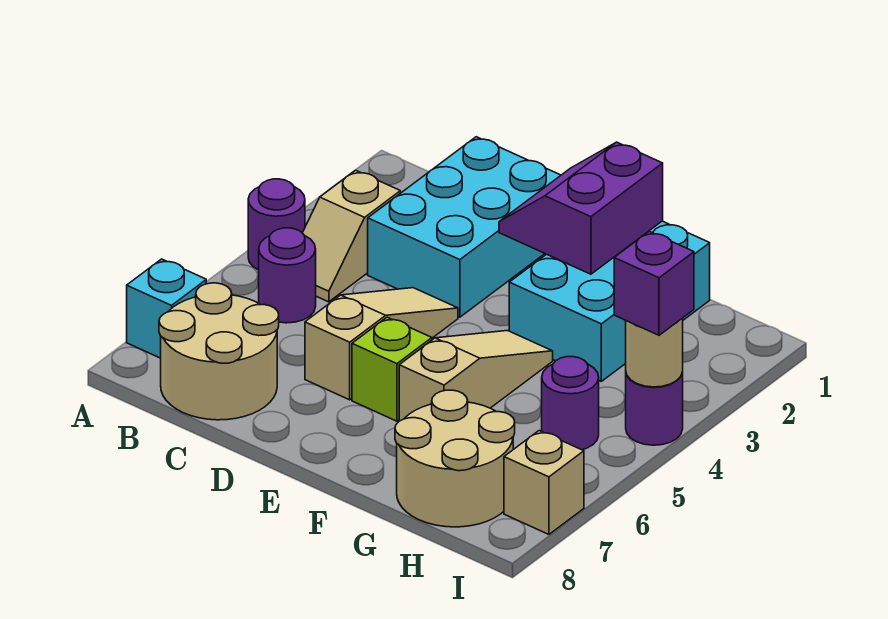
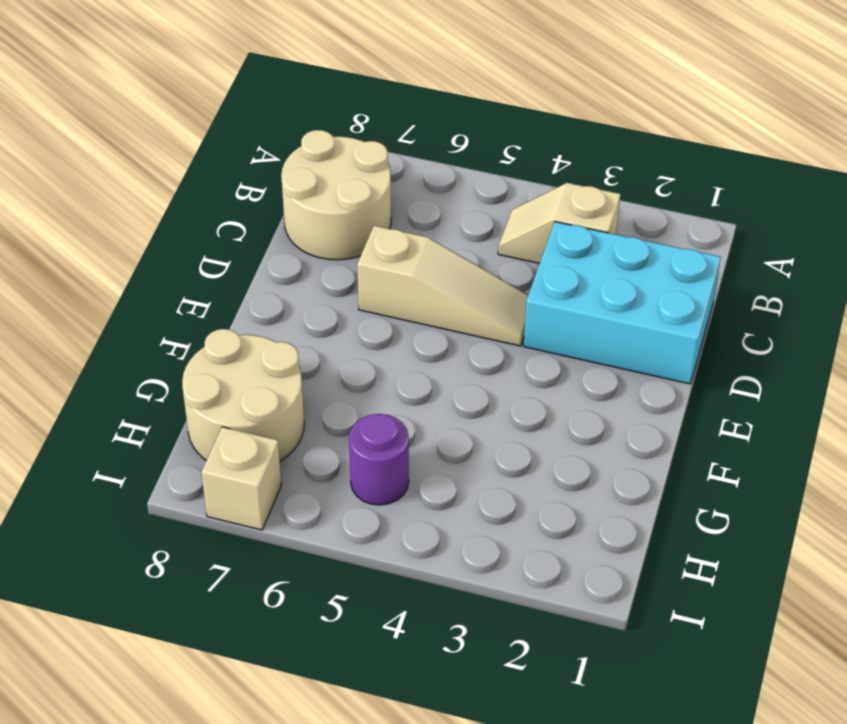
none -> purple round brick A4 level 1
none -> cyan brick A7 level 1
none -> purple round brick B5 level 1

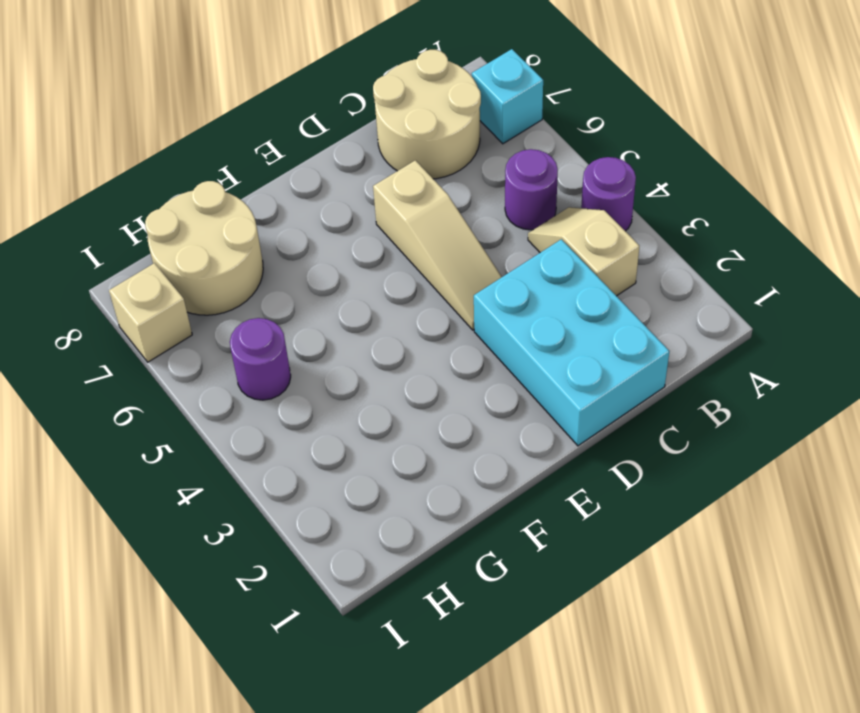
none -> lime brick E6 level 1
none -> cyan brick F1:G3 level 1
none -> tan slope F4:F6 level 1 top 6

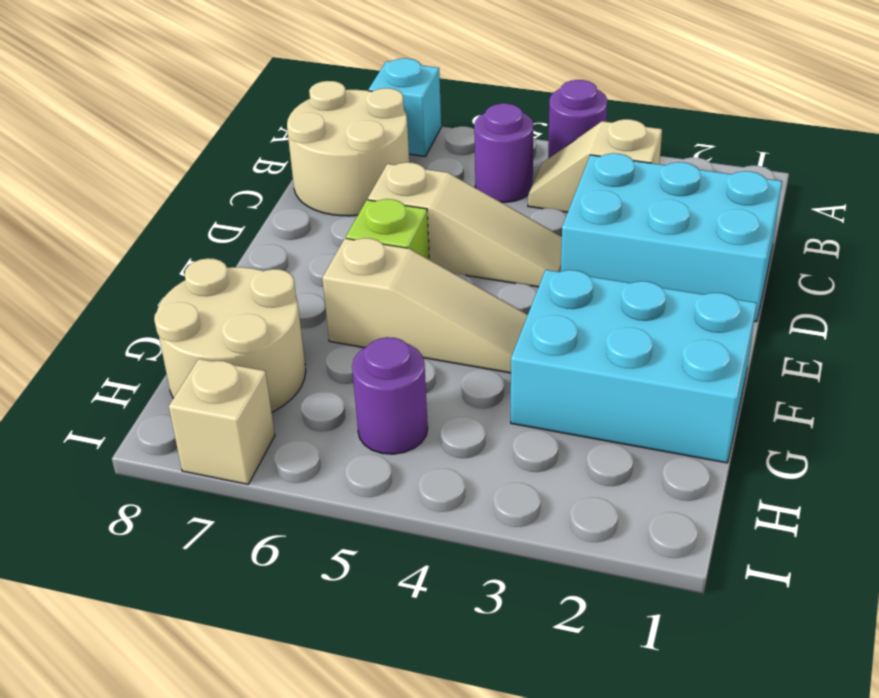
none -> purple round brick I4 level 1
none -> purple slope E1:F2 level 2 top F
none -> tan round brick I4 level 2

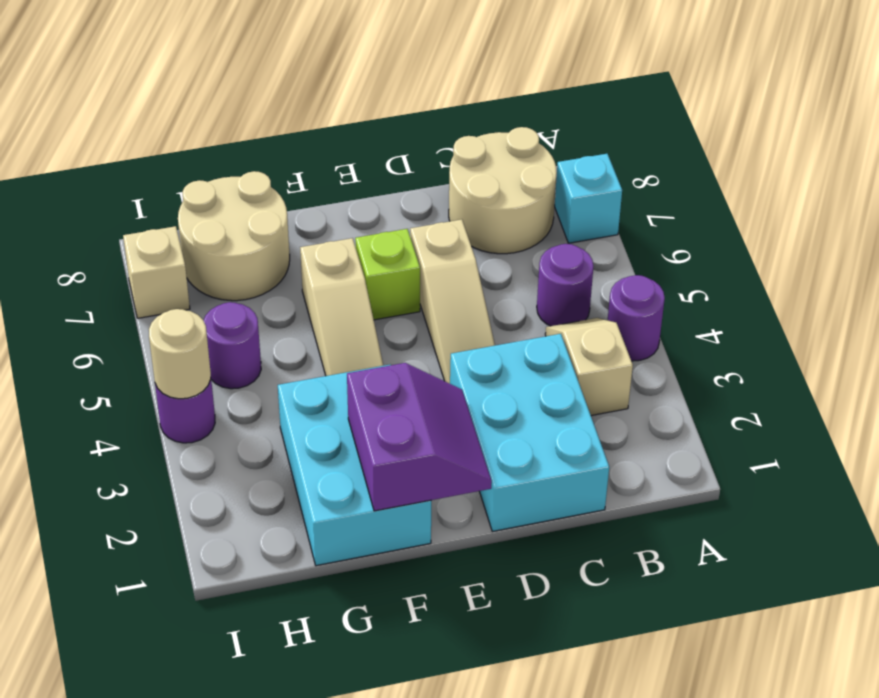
none -> purple brick I4 level 3

